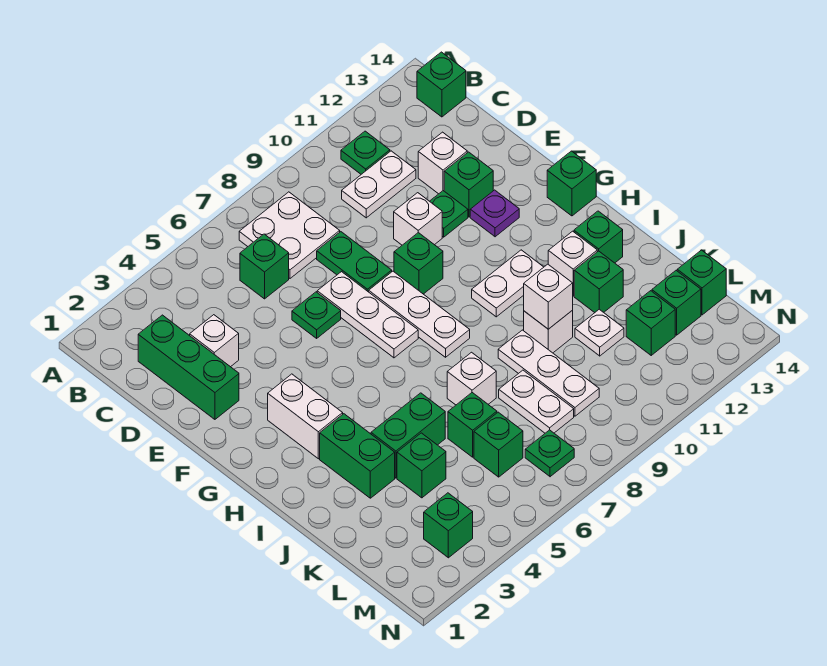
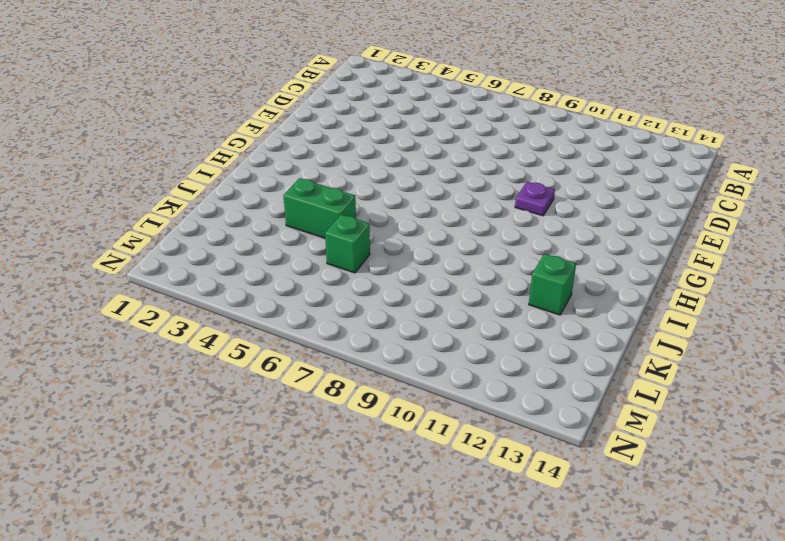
purple plate F10 level 1 -> purple plate F12 level 1
none -> white plate B7:C8 level 1
none -> green plate B11 level 1
none -> green brick B14 level 1
none -> green brick C2:E2 level 1

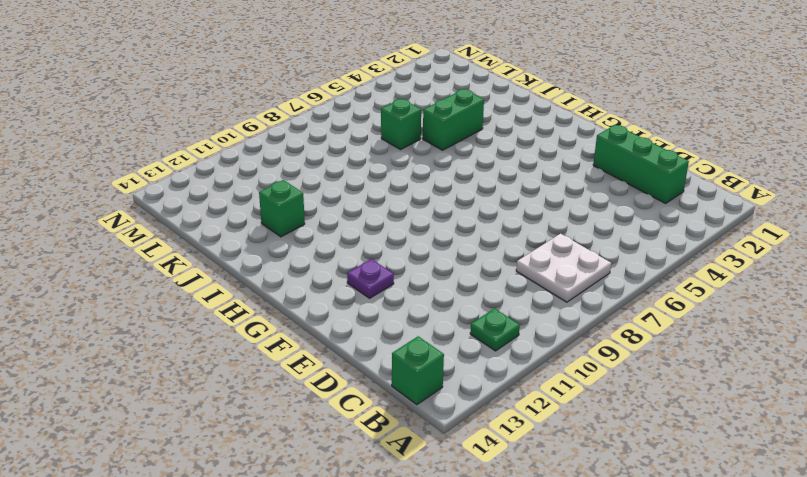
none -> green brick C6 level 1
none -> white plate C10:C11 level 1
none -> white brick D3 level 1
none -> green plate D8:E8 level 1

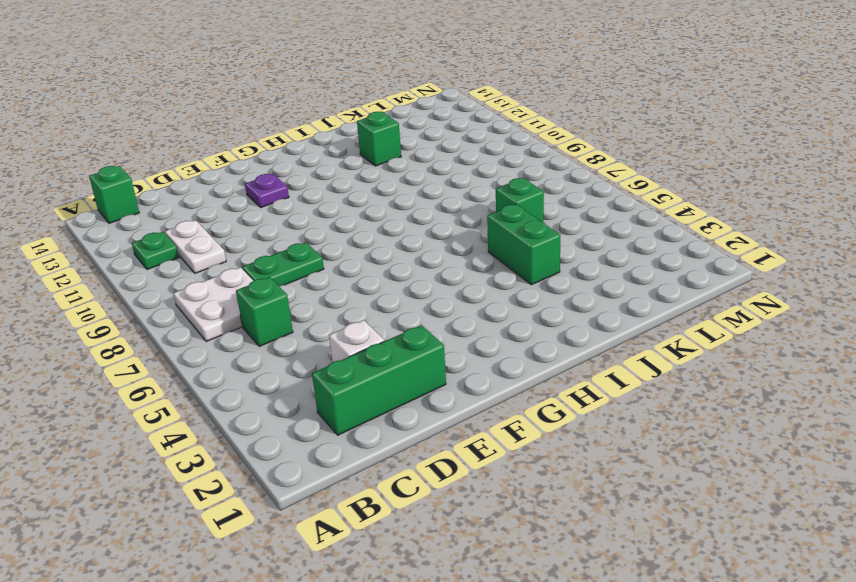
none -> white brick D12 level 1
none -> green plate E6 level 1
none -> white plate E7:G7 level 1
none -> white brick E10 level 1

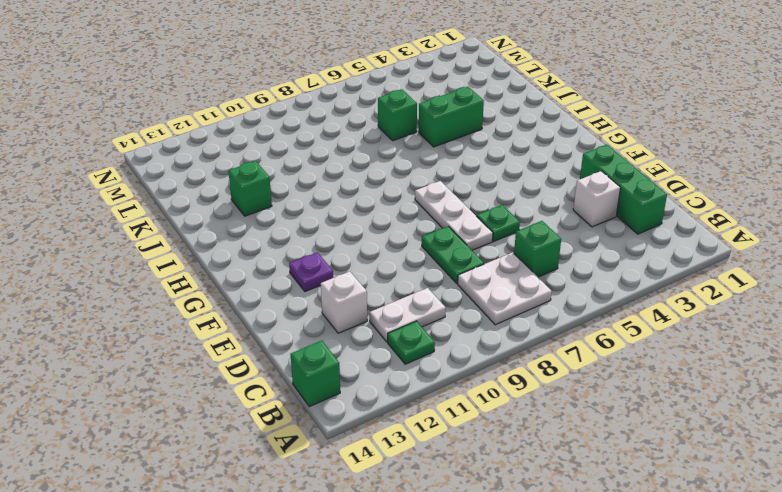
none -> white brick E10 level 1
none -> green plate E11 level 1
none -> green brick E12 level 1
none -> white plate F8:H8 level 1

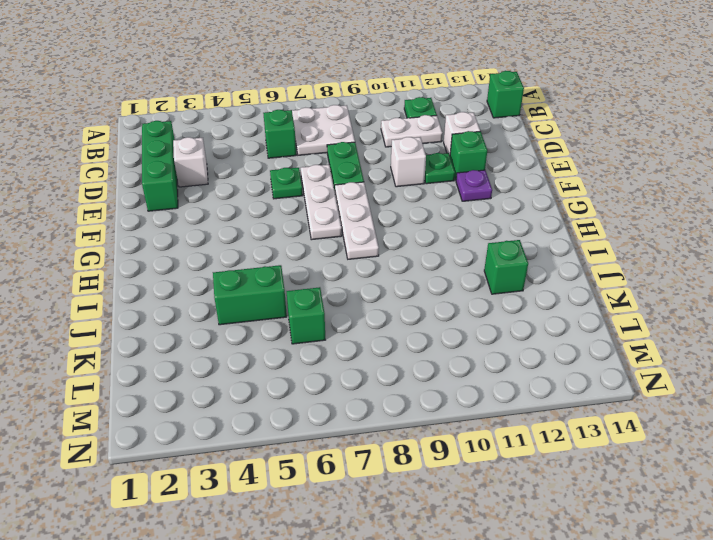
none -> green brick F9 level 1
none -> white brick G3:H3 level 1
none -> green brick G14 level 1
none -> white plate H10:H11 level 1

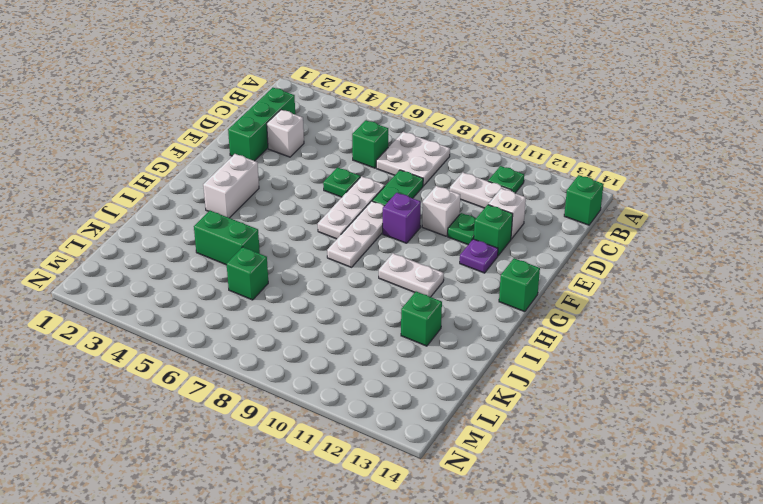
purple brick F9 level 1 -> green brick F9 level 1
none -> green brick I3:J3 level 1
none -> white brick I12 level 1
none -> green brick I13 level 1
none -> white brick J7 level 1

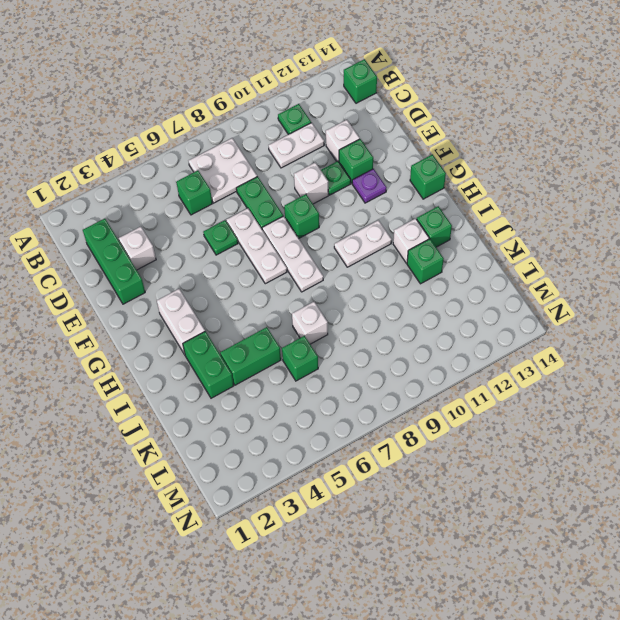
none -> white plate J9:L9 level 1
none -> white brick J10 level 1
none -> green brick K4 level 1
none -> white plate K8:L8 level 1

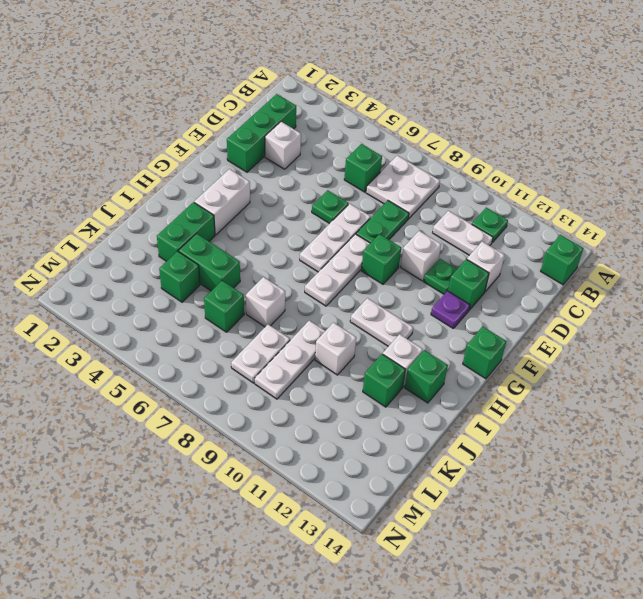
none -> white plate K11 level 1
none -> green brick L6 level 1
none -> green brick L12 level 1
none -> green brick L13 level 1

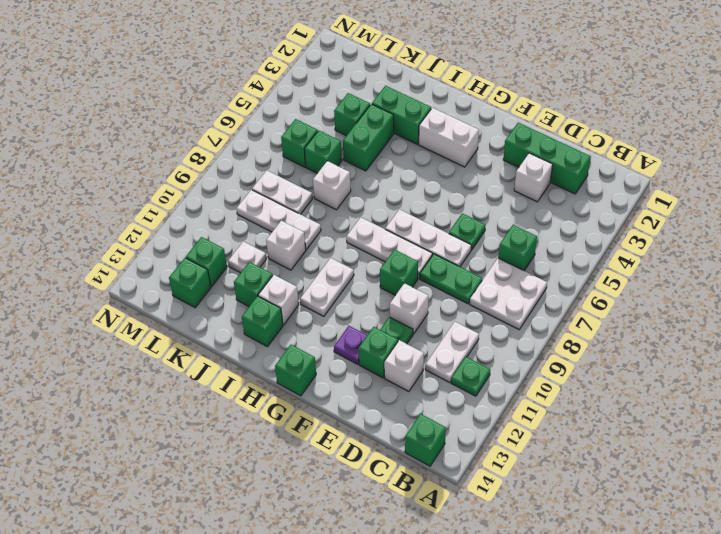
none -> green brick L14 level 1
none -> green brick M3 level 1
none -> green plate M7 level 1
none -> white brick J10 level 2

